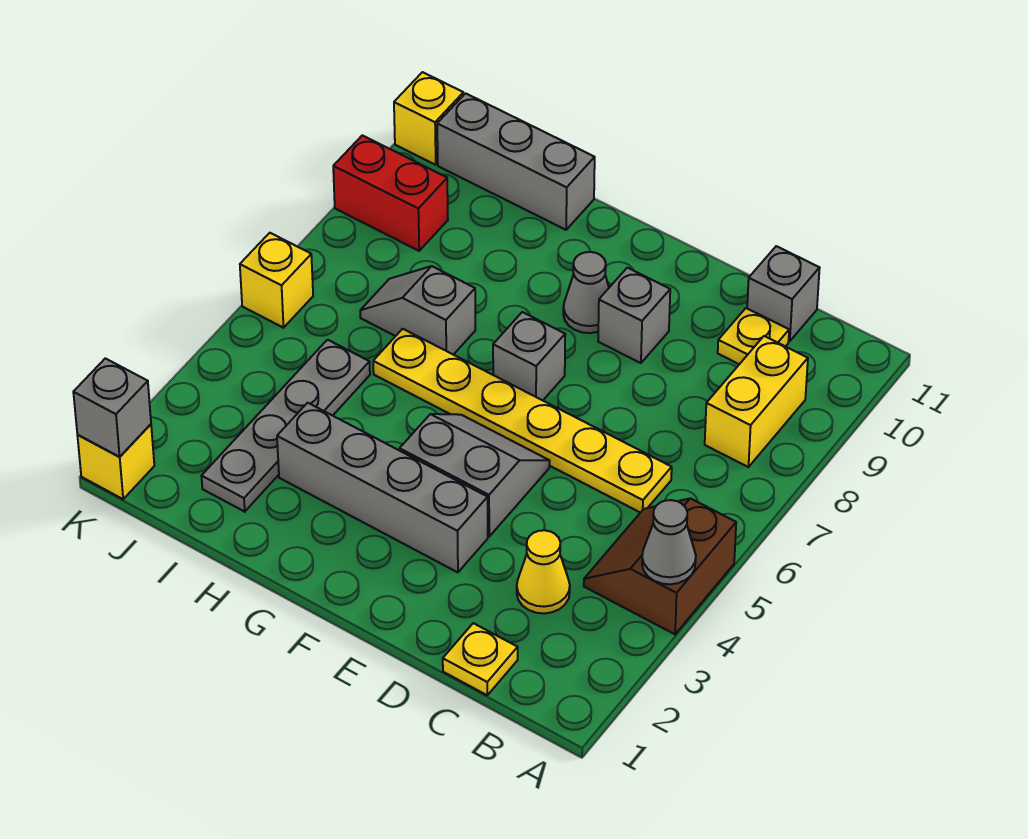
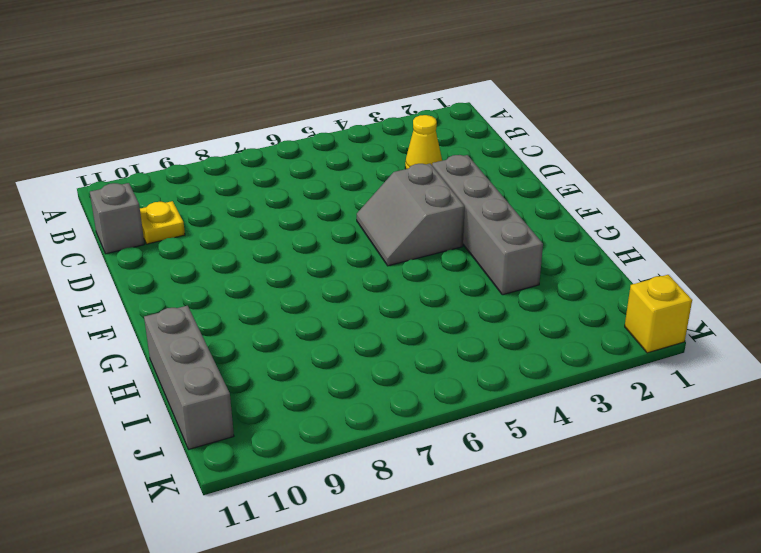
none -> brown slope A4:B5 level 1 top A
none -> yellow brick B8:B9 level 1
none -> yellow plate C1 level 1

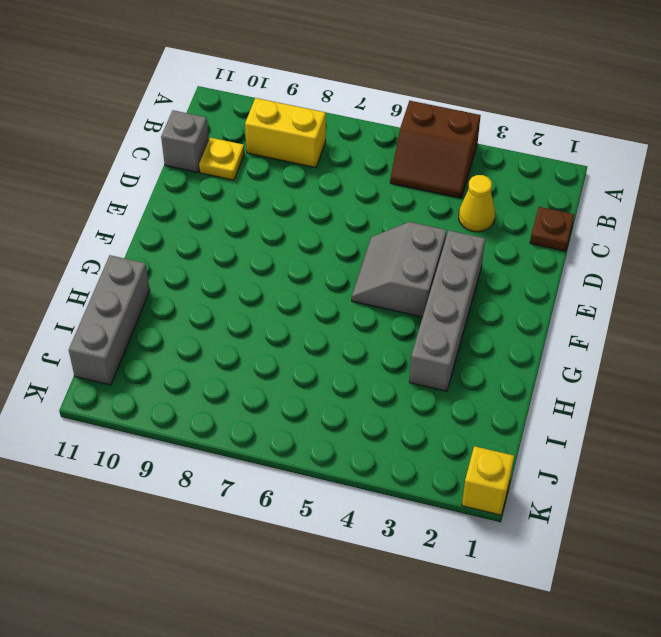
brown plate C1 level 1 -> yellow plate C1 level 1
none -> yellow plate C6:H6 level 1
none -> grey brick E9 level 1
none -> grey brick F7 level 1

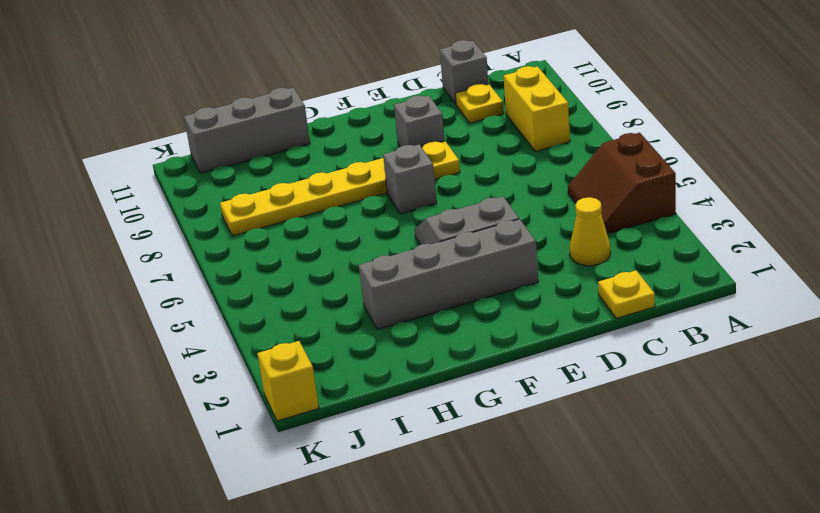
yellow plate E8:J8 level 1 -> yellow plate C6:H6 level 1
none -> grey cone F9 level 1
none -> grey slope H7:I7 level 1 top H
none -> grey plate I2:I5 level 1

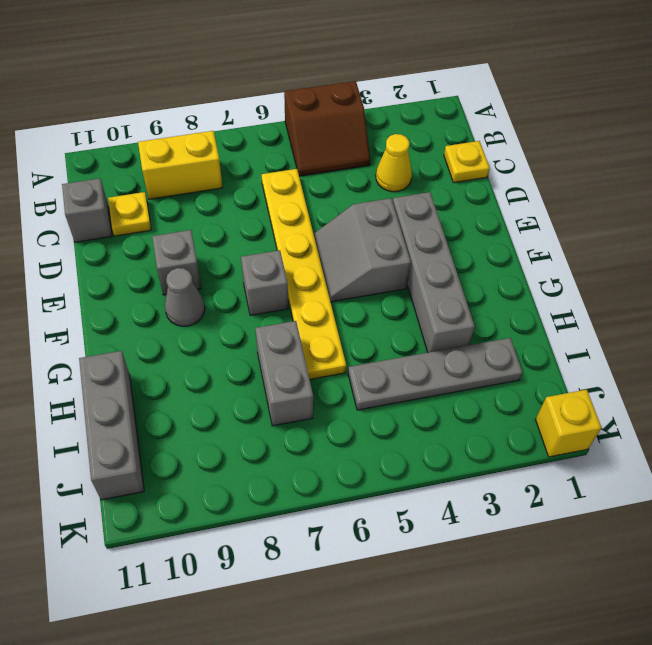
grey brick H7:I7 level 1 -> grey slope H7:I7 level 1 top H
none -> red brick J9:K9 level 1
none -> yellow brick K6 level 1
none -> yellow brick K11 level 1

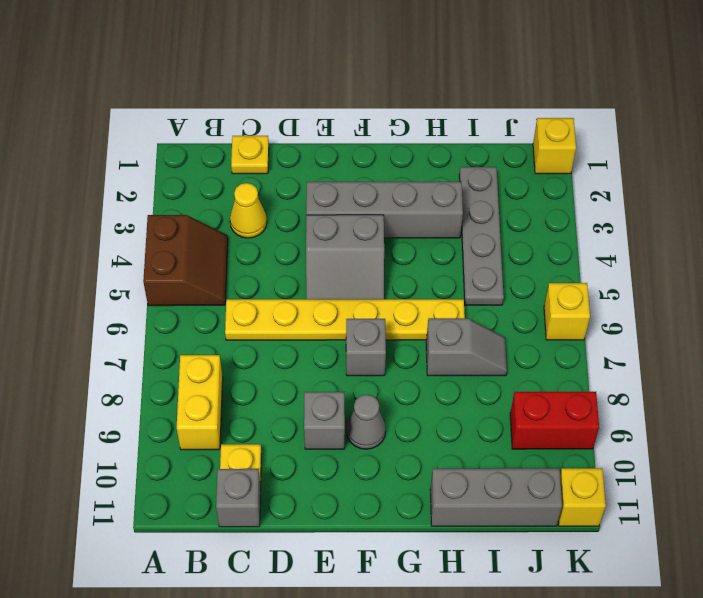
none -> grey cone A4 level 2
none -> grey brick K1 level 2

